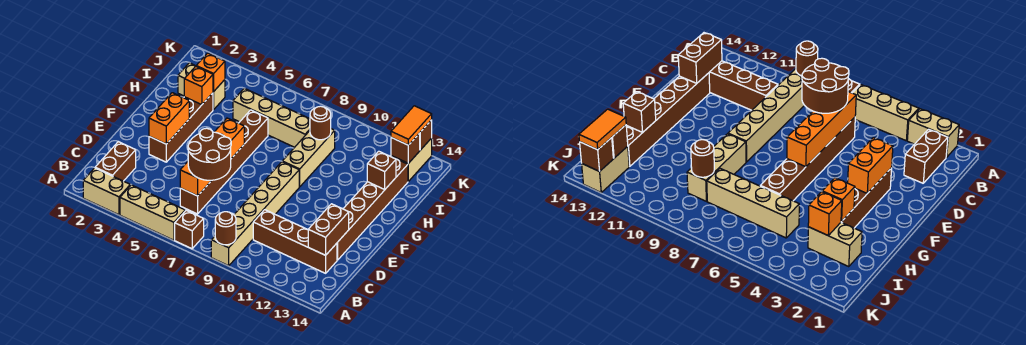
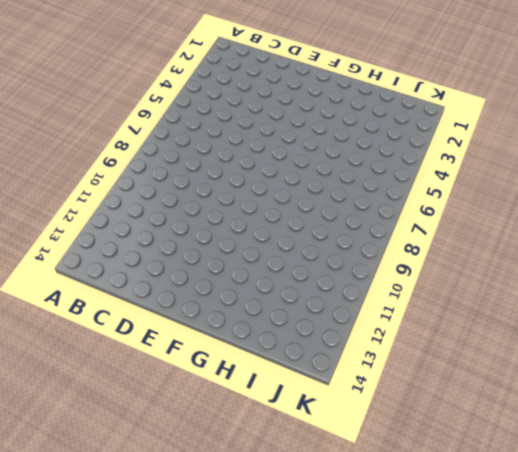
none -> tan brick A2:A3 level 1
none -> tan brick A4:A6 level 1
none -> brown brick A7 level 1

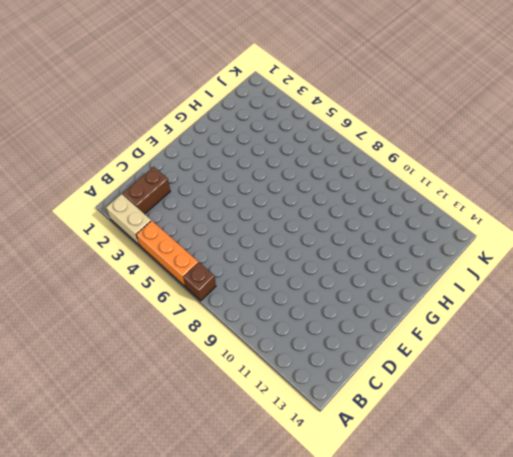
orange brick A4:A6 level 1 -> tan brick A4:A6 level 1
none -> tan brick A9:F9 level 1
none -> brown brick C6:H6 level 1
none -> brown brick C10:C13 level 1

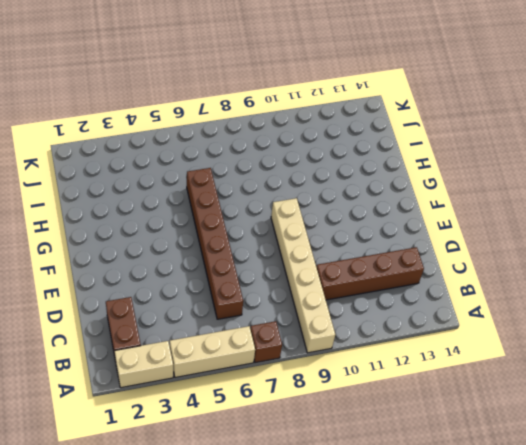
none -> brown brick D13:I13 level 1
none -> brown brick E3:H3 level 1
none -> tan brick G9:I9 level 1

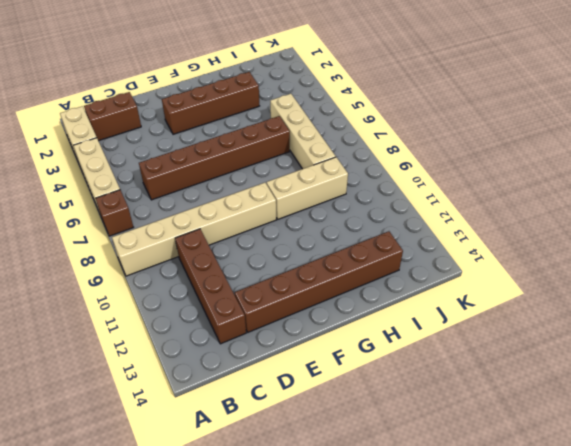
none -> tan brick I2:I3 level 1
none -> tan brick J13:K13 level 1
none -> brown round brick A9 level 2

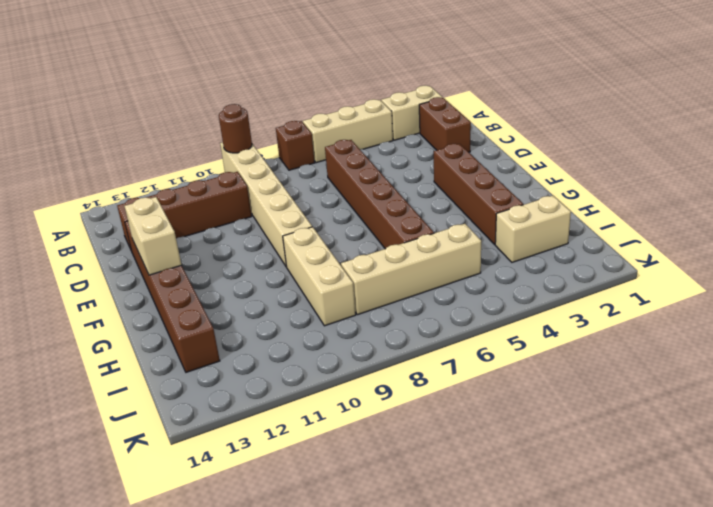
tan brick E13:F13 level 2 -> tan brick J13:K13 level 1
none -> orange brick C6:F6 level 2
none -> brown brick C13:D13 level 2
none -> orange brick E3:F3 level 2

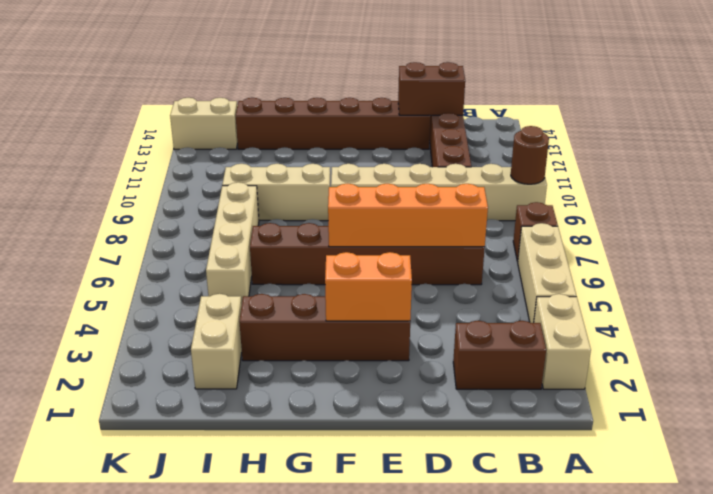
none -> orange brick H3 level 2
none -> brown brick H13 level 2
none -> orange brick I3 level 2

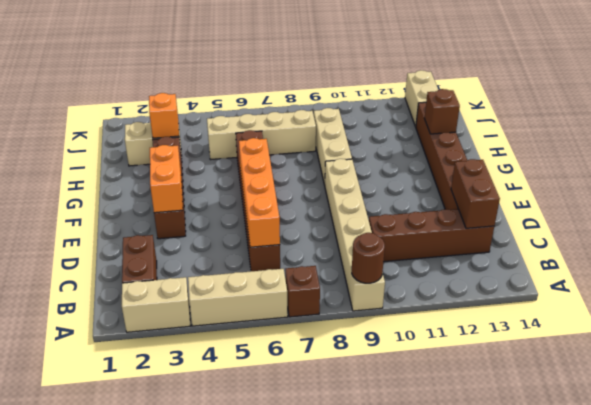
none -> orange brick H3 level 2
none -> brown round brick I9 level 2
none -> brown brick J13 level 2

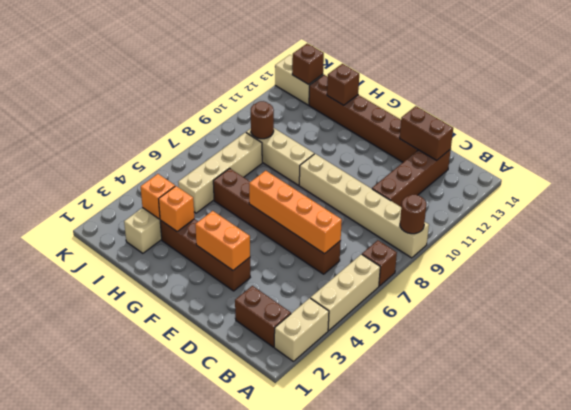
none -> brown brick K13 level 2
none -> brown round brick C6:D7 level 3
none -> orange tile J13:K13 level 3

